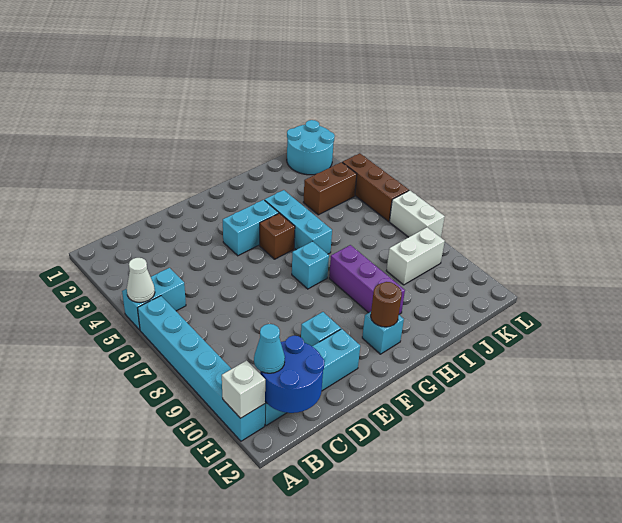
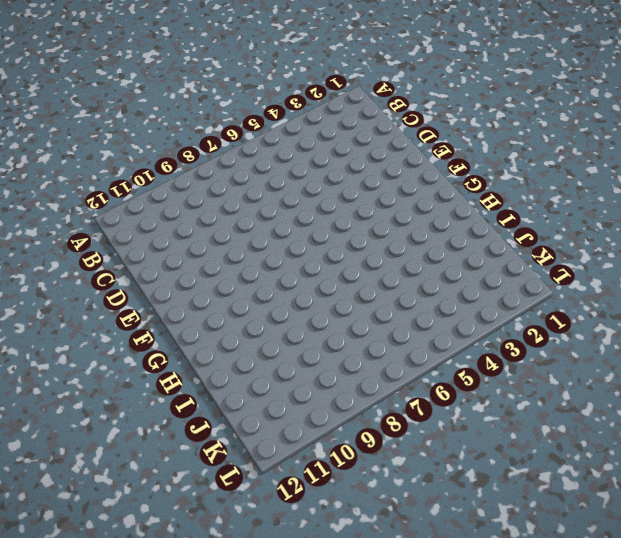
none -> cyan brick A5:B5 level 1
none -> cyan brick A6:A11 level 1
none -> cyan brick B11:E11 level 1

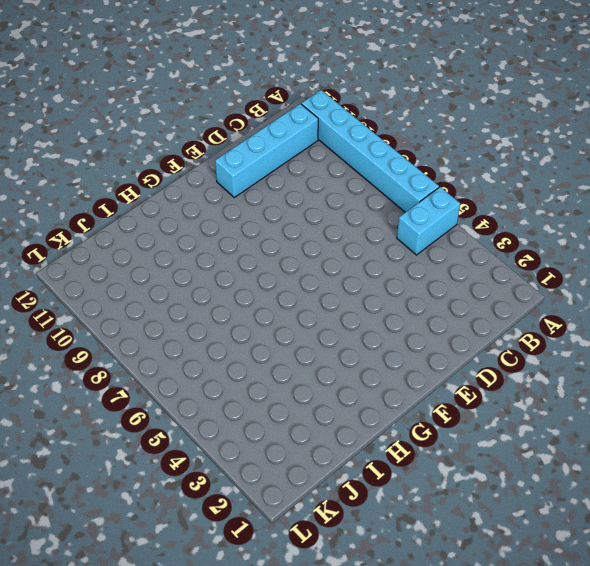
none -> cyan brick E10 level 1
none -> cyan brick F4:G4 level 1
none -> brown brick G5 level 1

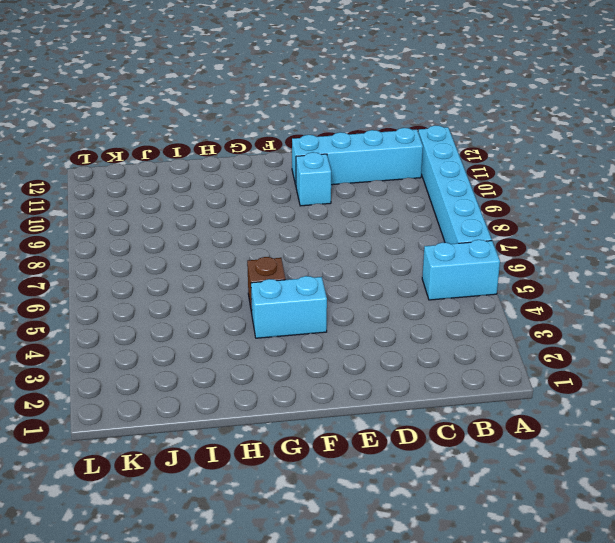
none -> cyan brick G7 level 1
none -> cyan brick G11 level 1
none -> cyan brick H4:H6 level 1

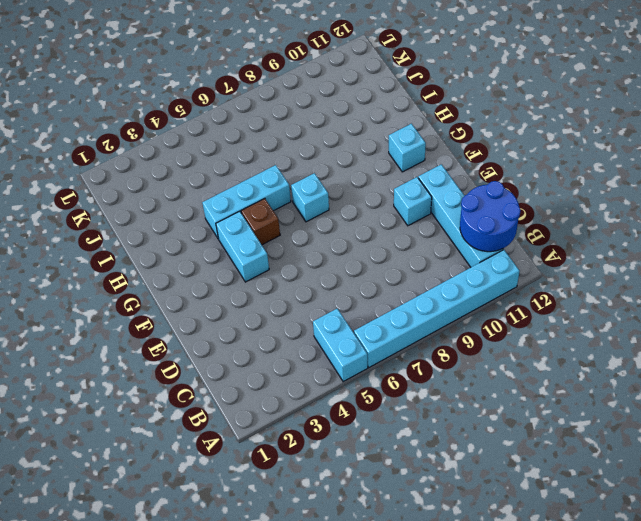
none -> purple brick H8:H10 level 1
none -> brown brick J4:K4 level 1
none -> white brick J9:K9 level 1

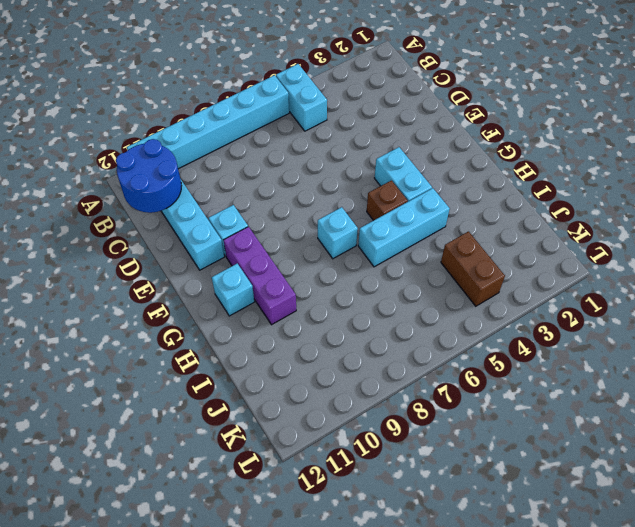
purple brick F10:H10 level 1 -> purple brick H8:H10 level 1
none -> white brick J9:K9 level 1
none -> cyan round brick K1:L2 level 1
none -> brown brick L4:L6 level 1

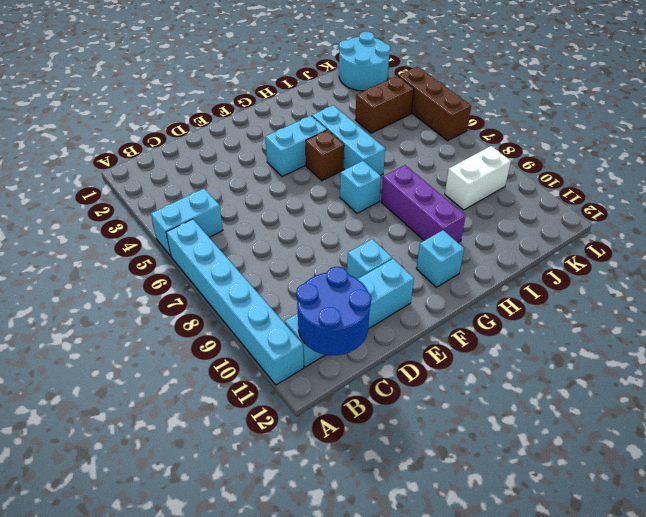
none -> white brick L7:L8 level 1
none -> white cone A5 level 2
none -> white brick A11 level 2

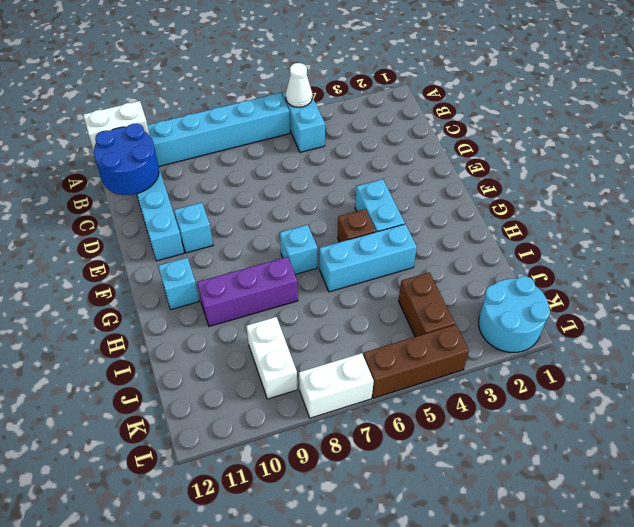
white brick A11:A12 level 2 -> white brick A11 level 2
none -> brown round brick G11 level 2
none -> cyan cone B11 level 3

